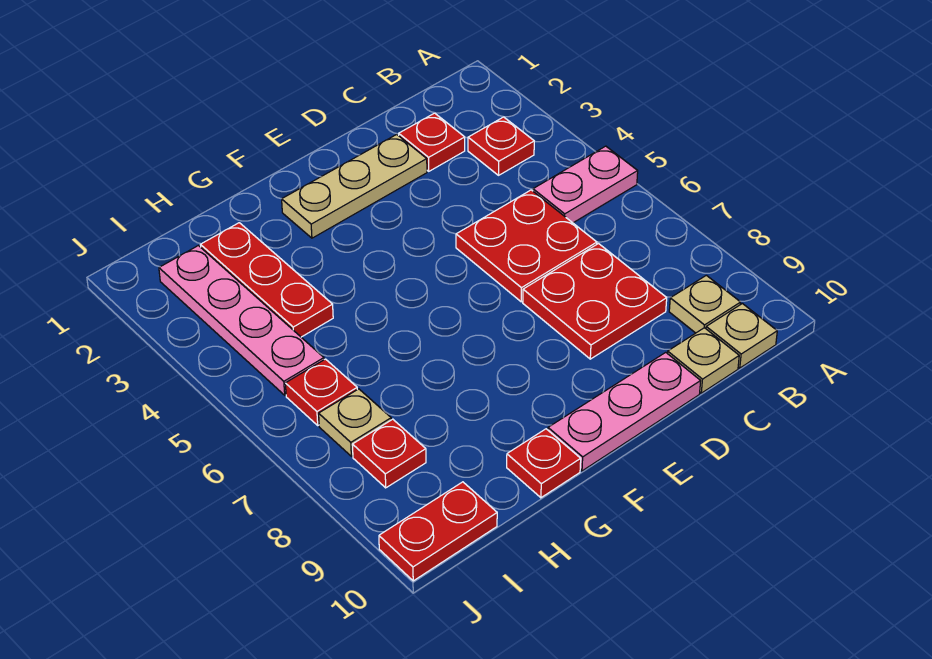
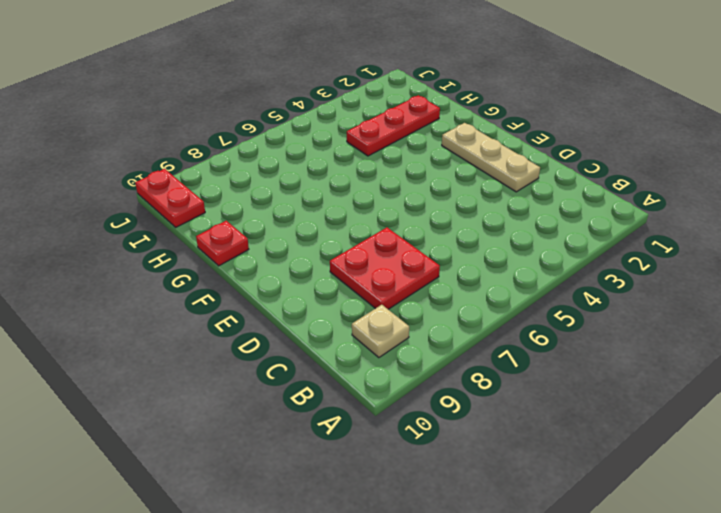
none -> pink plate A5:B5 level 1
none -> red plate B3 level 1
none -> tan plate B10 level 1

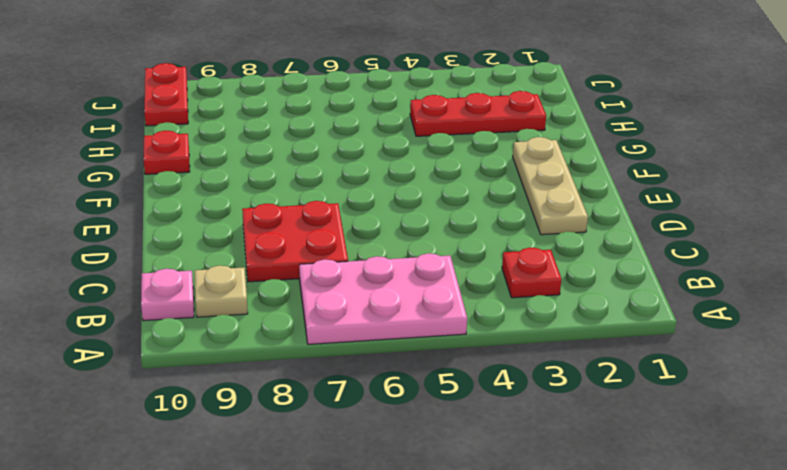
pink plate A5:B7 level 1 -> pink plate A5:B5 level 1
pink plate B10 level 1 -> tan plate B10 level 1
none -> red plate C2 level 1
none -> red plate C5:D6 level 1
none -> tan plate C10 level 1

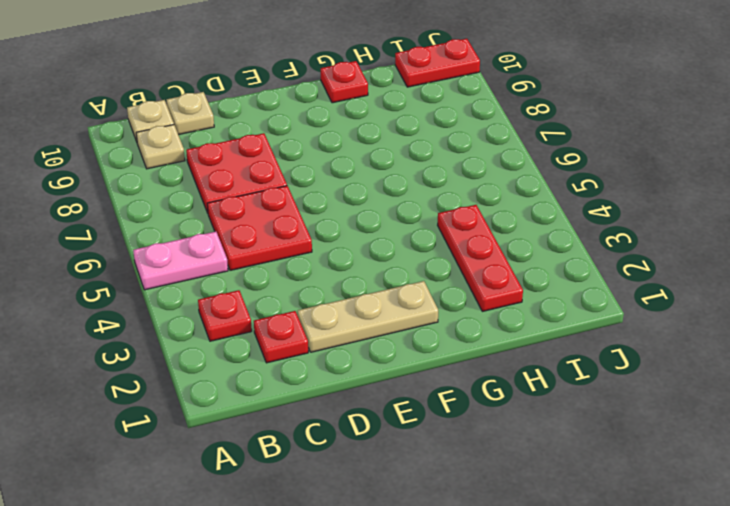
none -> pink plate D10:F10 level 1
none -> pink plate I2:I5 level 1
none -> red plate I6 level 1

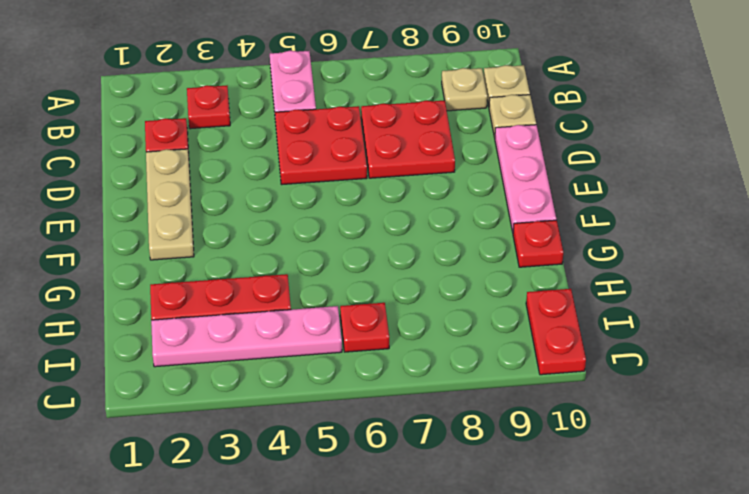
none -> tan plate I7 level 1
none -> red plate I8 level 1

